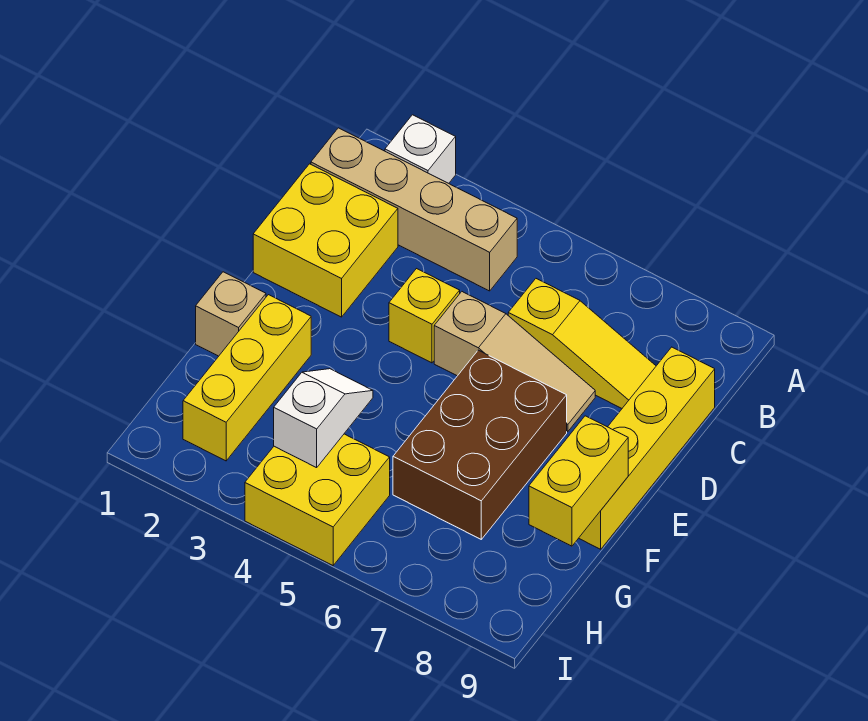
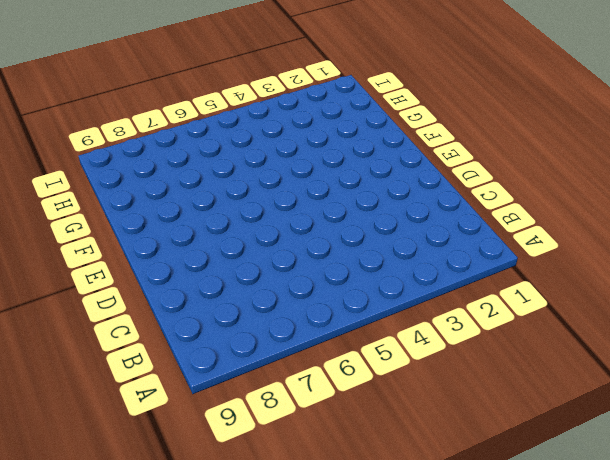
none -> white brick A2 level 1
none -> tan brick B1:B4 level 1
none -> yellow brick C1:D2 level 1

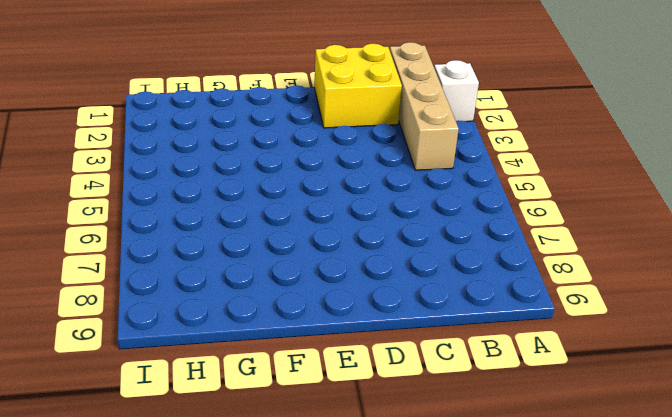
none -> yellow slope C6:C8 level 1 top 6
none -> yellow brick C9:F9 level 1
none -> yellow brick D4 level 1

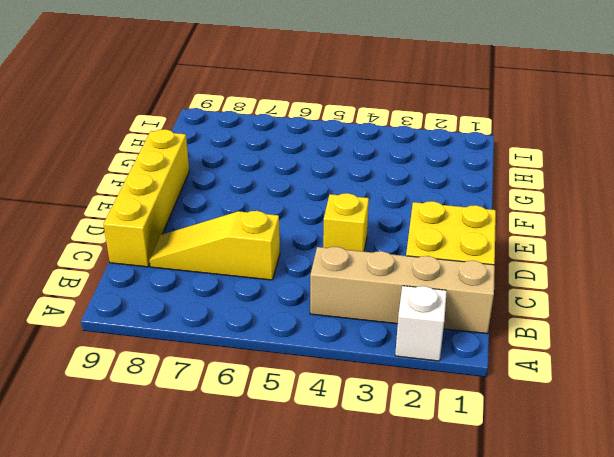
none -> tan slope D5:D7 level 1 top 5
none -> brown brick E6:G7 level 1
none -> tan brick F1 level 1

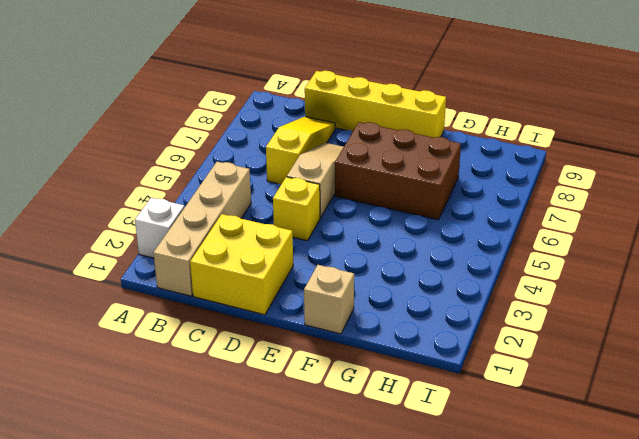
none -> yellow brick F2:H2 level 1
none -> yellow brick H4:I5 level 1
none -> yellow brick F9:G9 level 2

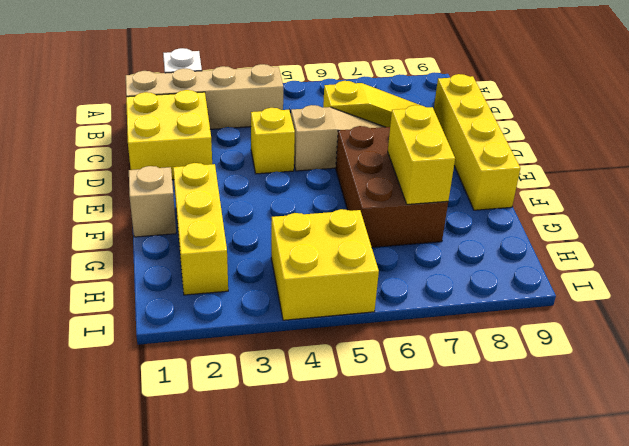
yellow brick F7:G7 level 2 -> yellow brick F9:G9 level 2
none -> white slope G4:H4 level 2 top H

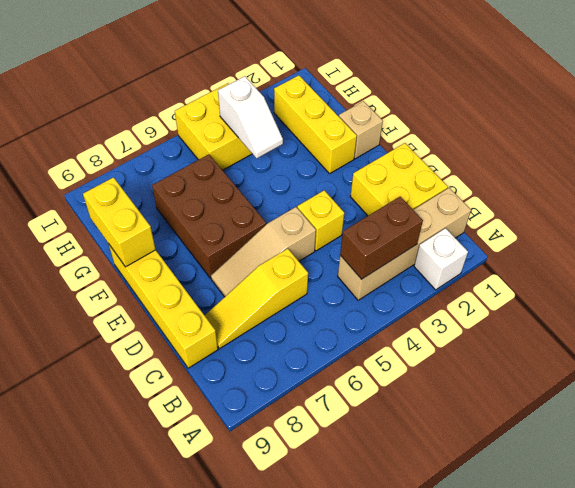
brown brick B3:B4 level 2 -> none

